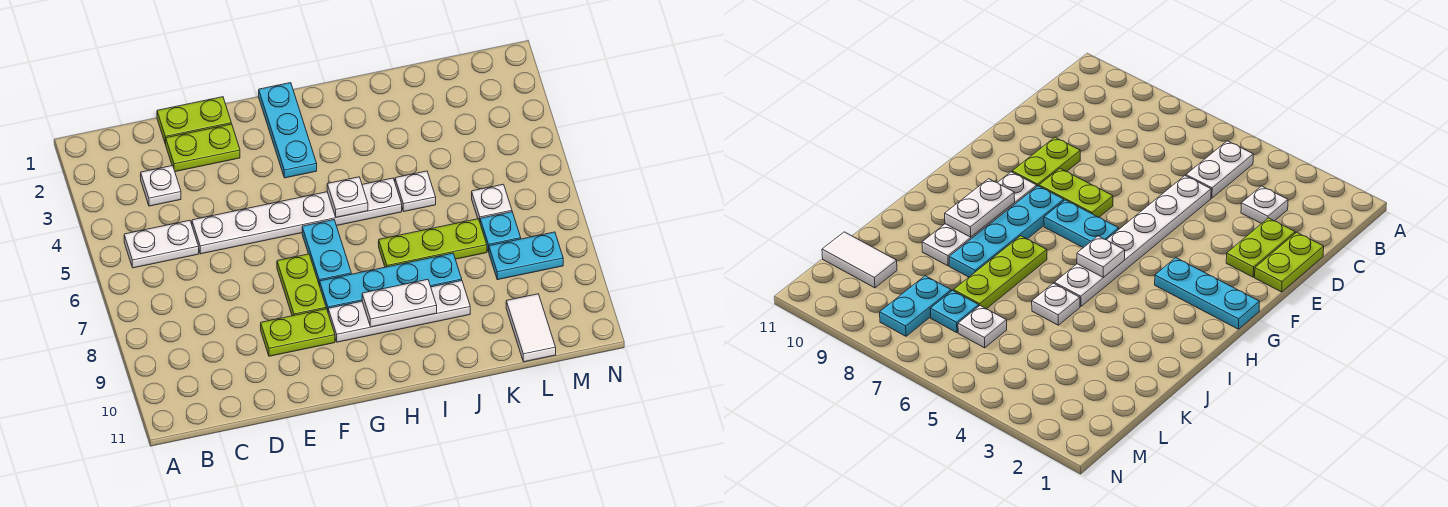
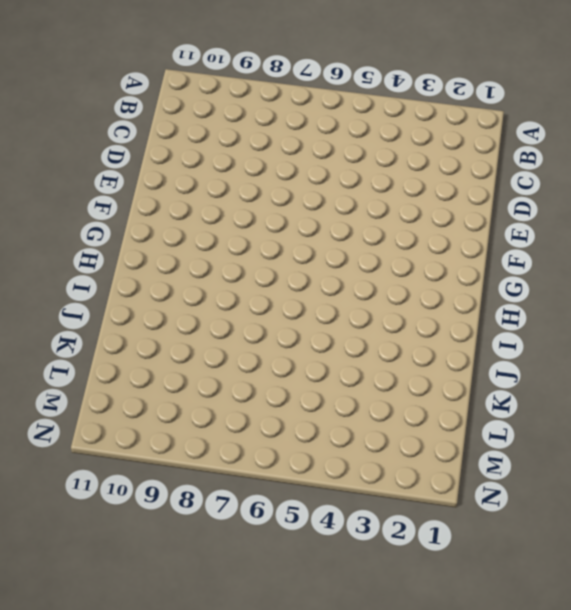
none -> white plate B5:C5 level 1
none -> white plate C3 level 1
none -> lime plate D1:E1 level 1

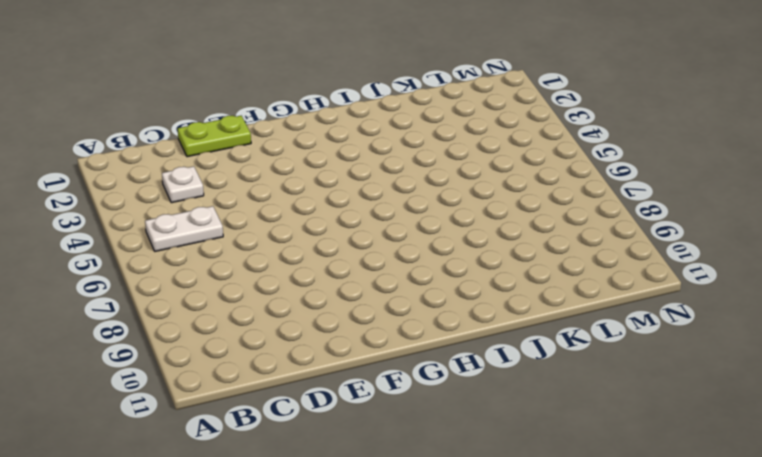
none -> lime plate D2:E2 level 1
none -> white plate D5:I5 level 1
none -> lime plate E9:F9 level 1

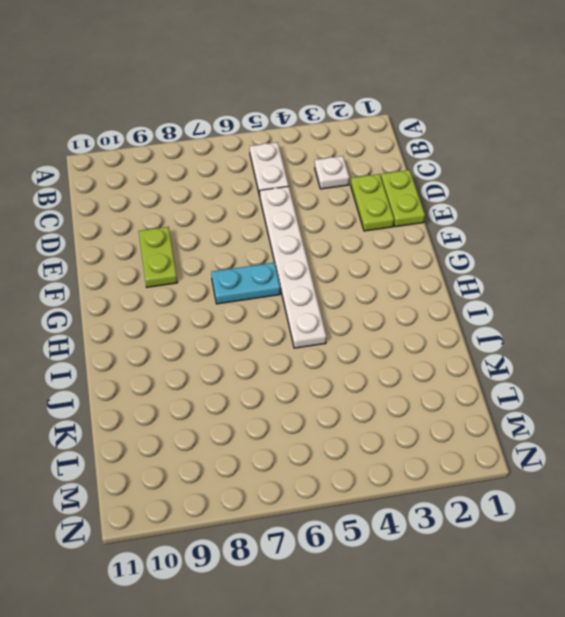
none -> lime plate F7:F8 level 1
none -> cyan plate G1:G3 level 1
none -> cyan plate G8:J8 level 1

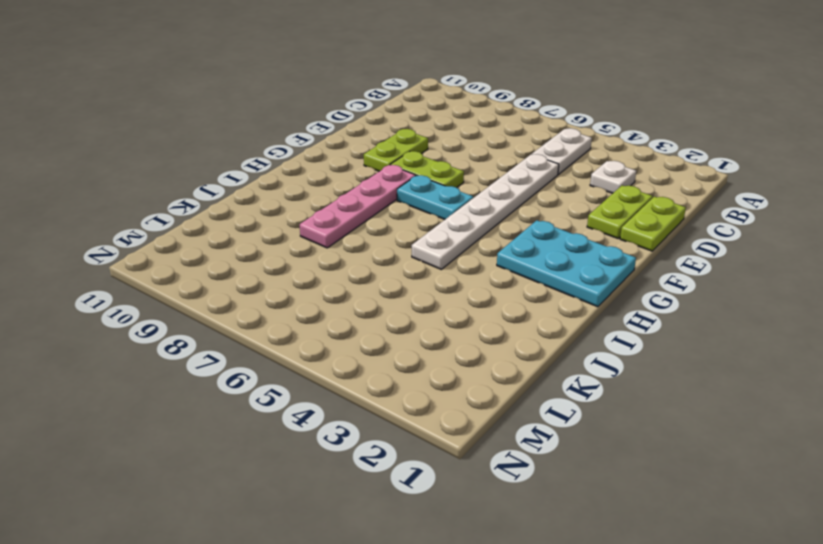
cyan plate G1:H3 level 1 -> cyan plate G1:G3 level 1
pink plate G8:J8 level 1 -> cyan plate G8:J8 level 1
none -> white plate G9:J9 level 1
none -> lime plate I7:K7 level 1
none -> white plate J5 level 1

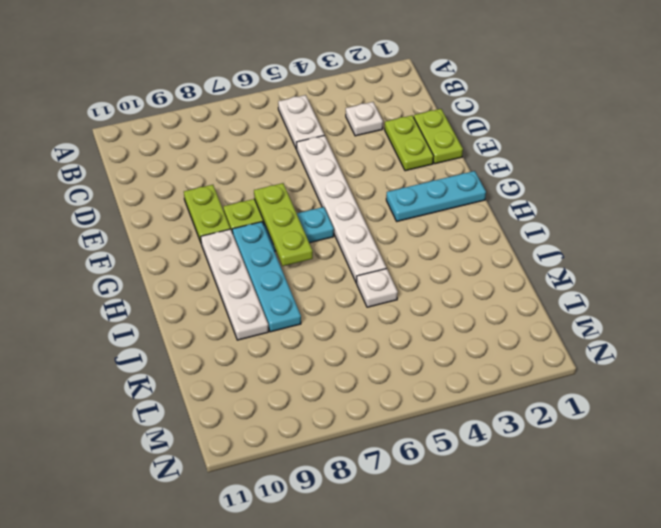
lime plate F7:H7 level 2 -> lime plate I7:K7 level 1
none -> white plate L6 level 1
none -> cyan plate L7 level 1
none -> cyan plate L8:M8 level 1

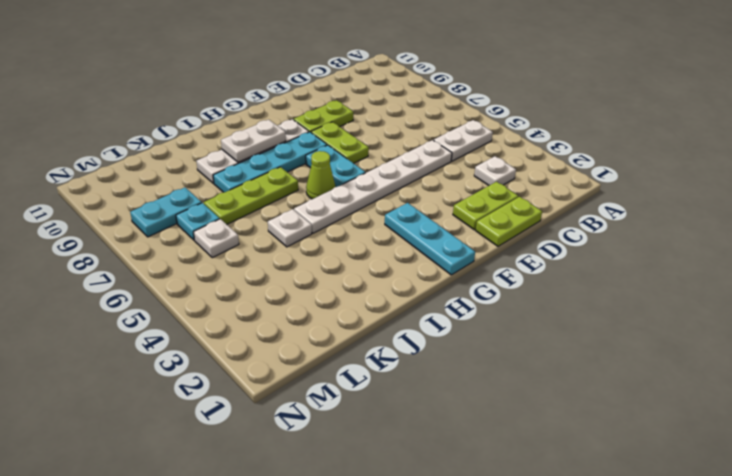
lime cone H6 level 1 -> none
none -> white tile L10:L11 level 1
none -> white plate H5 level 2

